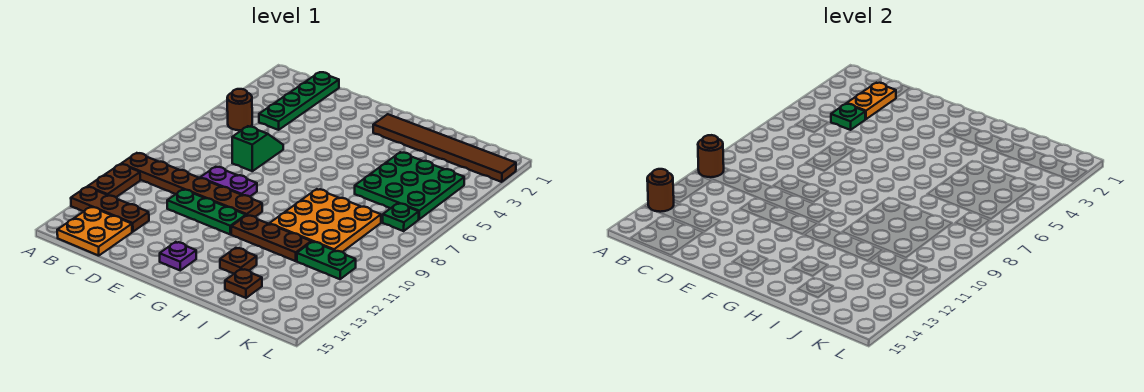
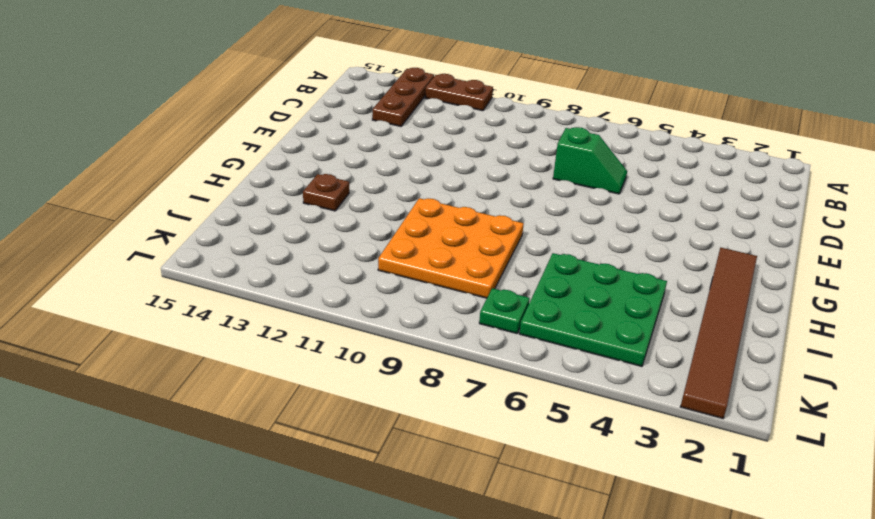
none -> brown plate A10:F10 level 1
none -> brown round brick B5 level 1
none -> orange plate B14:C15 level 1

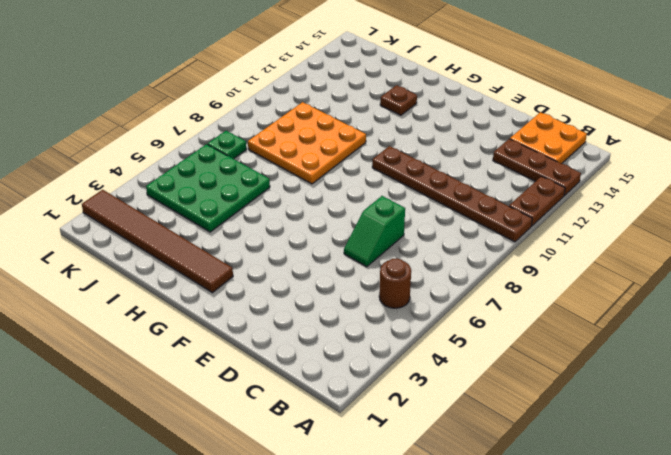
none -> green plate C1:C4 level 1
none -> purple plate D9:E9 level 1
none -> green plate D11:F11 level 1

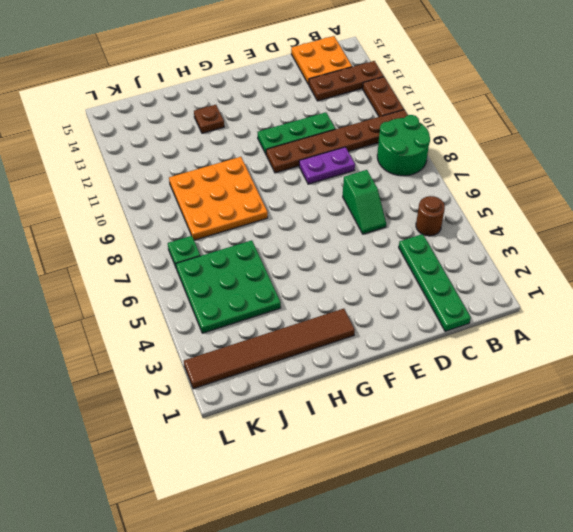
green round brick A8:B9 level 1 -> none
none -> purple plate F14 level 1
none -> brown plate G11:I11 level 1
none -> brown plate I14 level 1

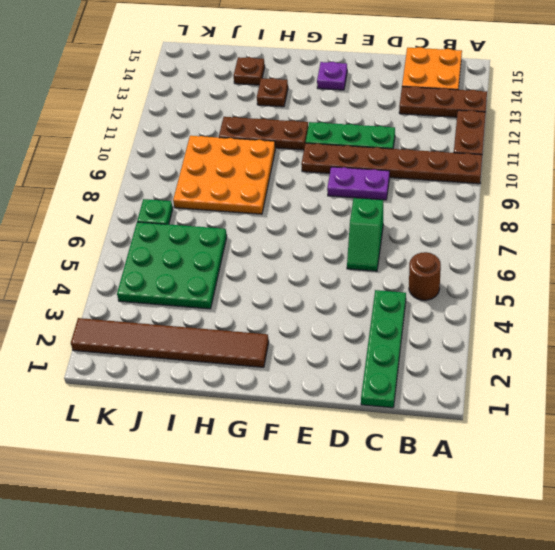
none -> green plate J11:K11 level 1
none -> brown round brick A10 level 2
none -> brown round brick A13 level 2

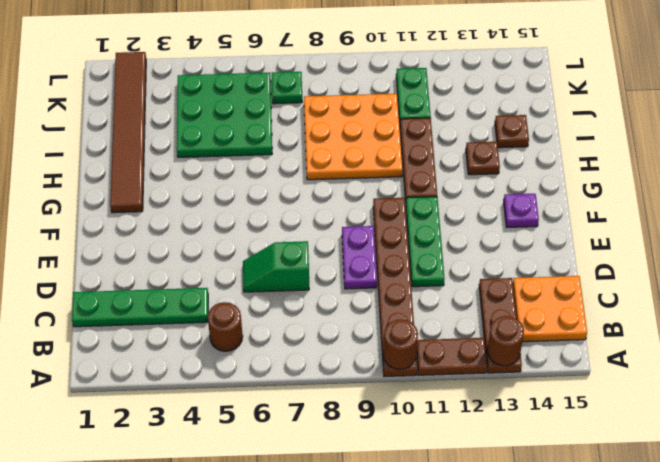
none -> orange plate C2:C3 level 2
none -> green plate C4 level 2

